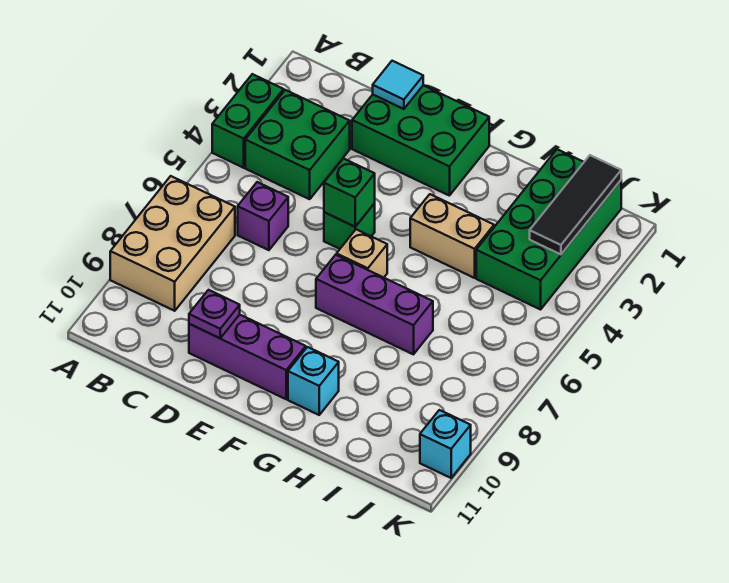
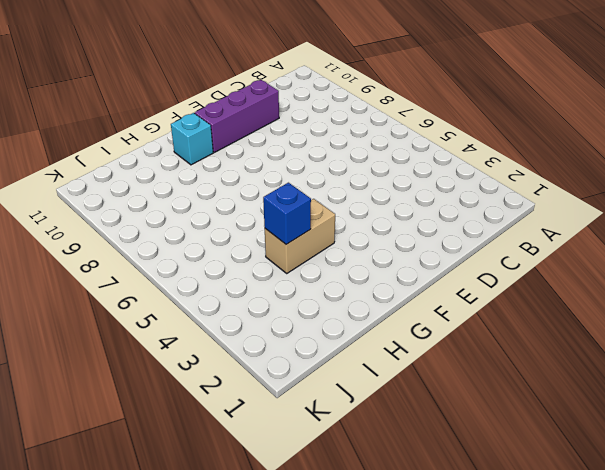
blue brick H4 level 2 -> none
none -> green brick A3:A4 level 1
none -> tan brick A7:B9 level 1
none -> green brick B3:C4 level 1

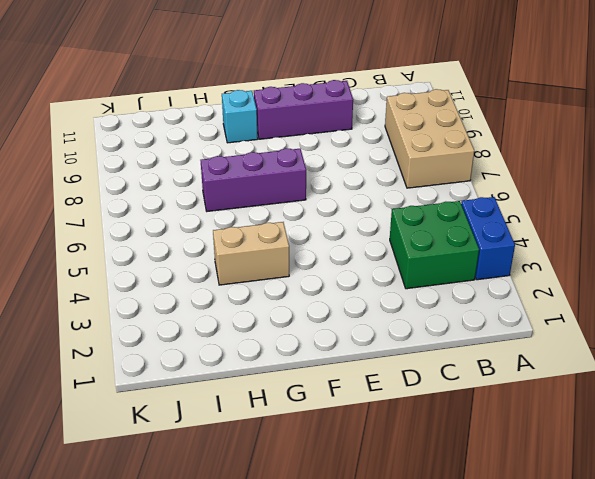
blue brick A3:A4 level 1 -> green brick A3:A4 level 1
none -> purple brick C6 level 1
none -> green brick D1:F2 level 1
none -> green brick E5 level 1

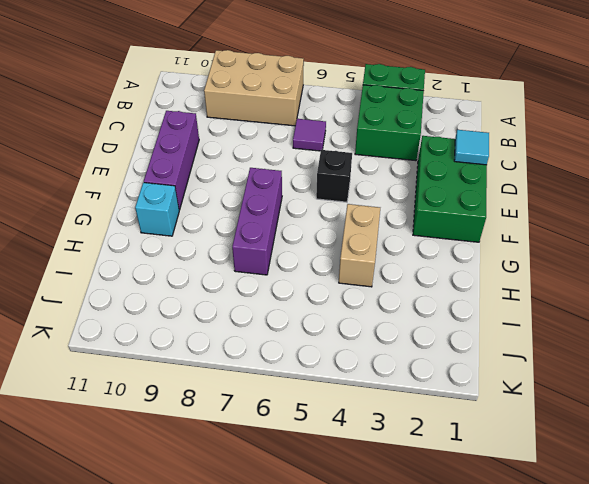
purple tile C6 level 1 -> purple brick C6 level 1
black brick E5 level 1 -> green brick E5 level 1
none -> tan brick F6 level 1
none -> green brick I1:J4 level 1
none -> cyan brick K10 level 1

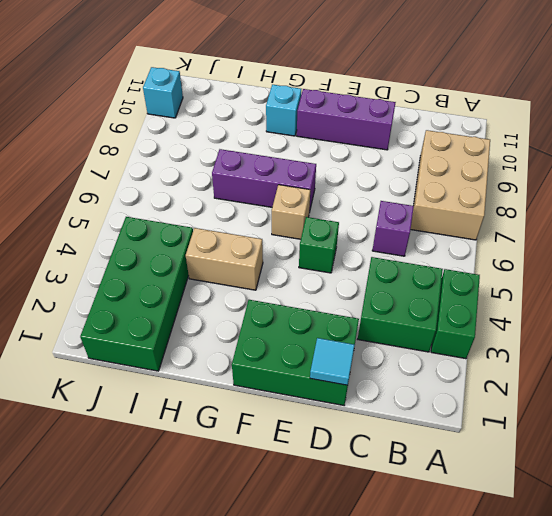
none -> purple plate D10 level 2
none -> green brick E5 level 2
none -> black tile J1:J3 level 2

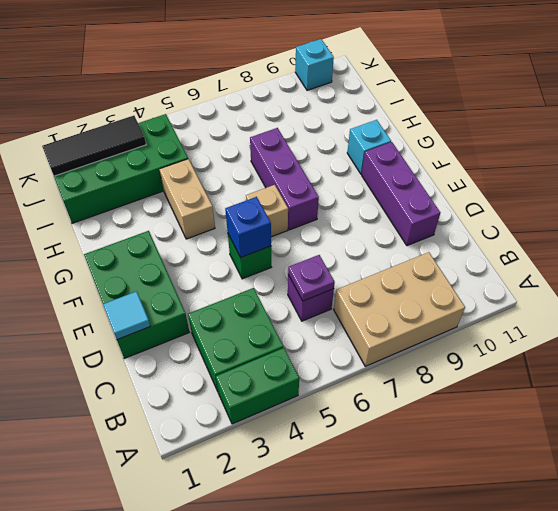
purple plate C6 level 2 -> purple plate D10 level 2
blue brick E5 level 2 -> green brick E5 level 2

